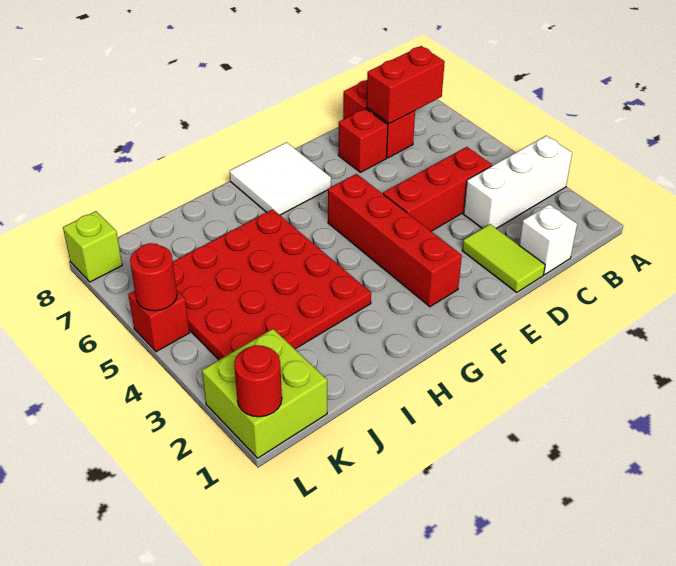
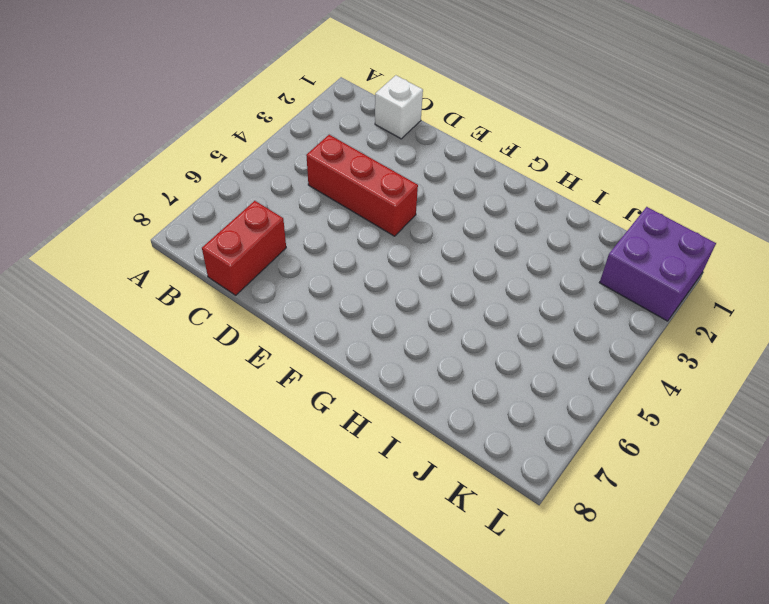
purple brick K1:L2 level 1 -> lime brick K1:L2 level 1
none -> white brick A3:C3 level 1
none -> lime tile D1:D2 level 1
none -> red brick D7 level 1

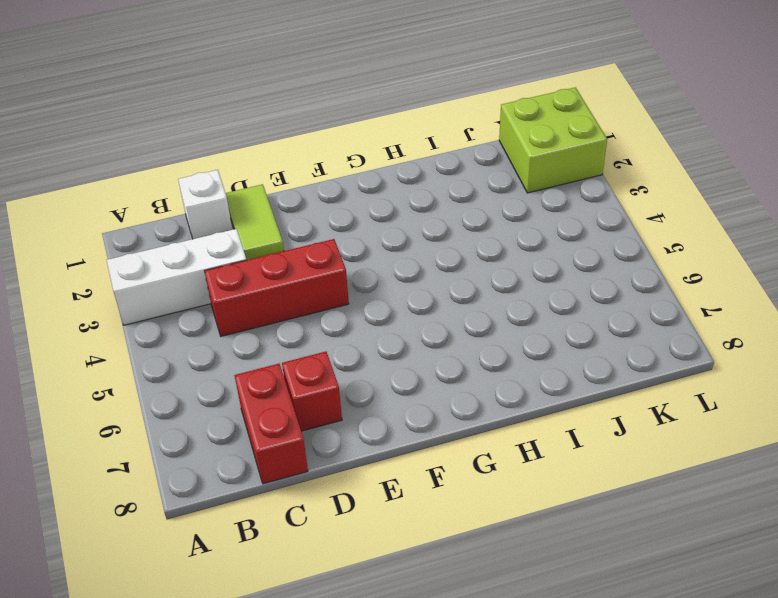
none -> red brick F2:F5 level 1
none -> white tile F7:G8 level 1
none -> red plate H3:K6 level 1

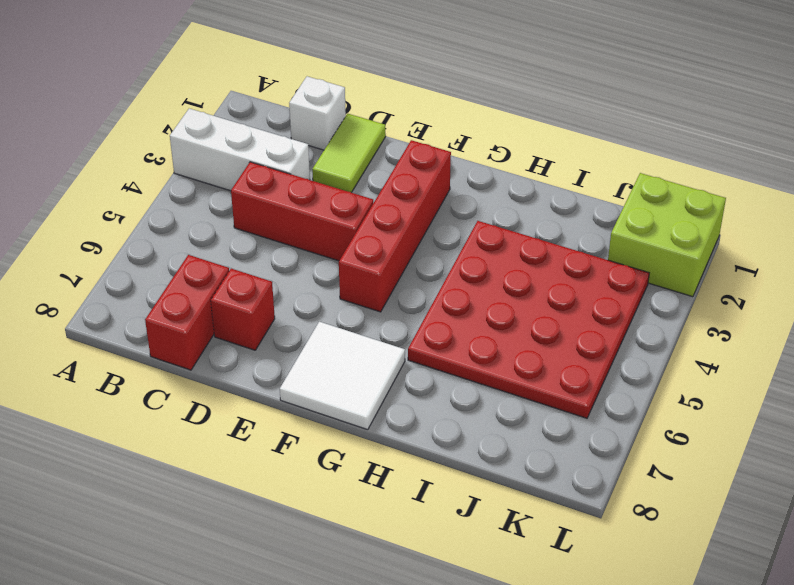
none -> red brick L5 level 1
none -> lime brick L8 level 1
none -> red brick B7:C7 level 2

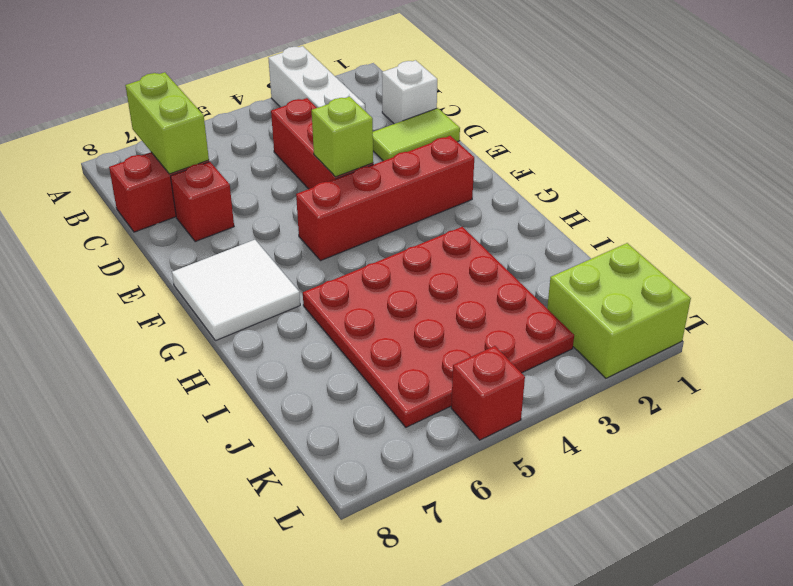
lime brick B7:C7 level 2 -> red brick B7:C7 level 2
lime brick E4 level 2 -> lime brick L8 level 1
none -> red round brick L1 level 2
none -> red round brick L5 level 2

